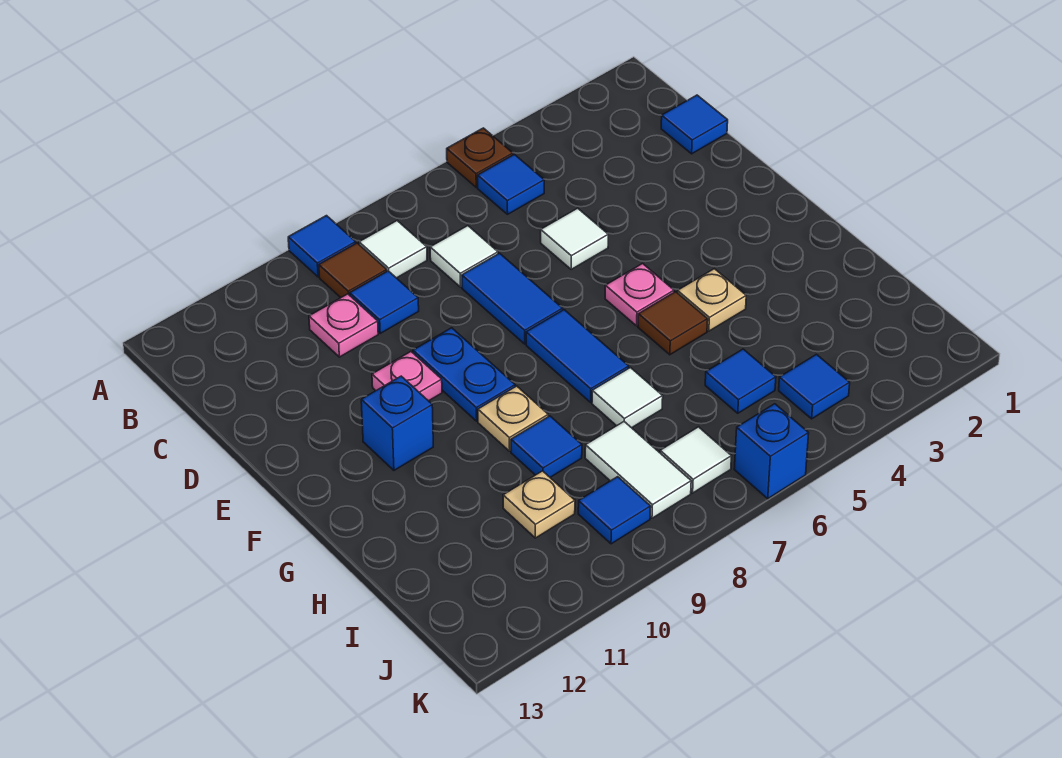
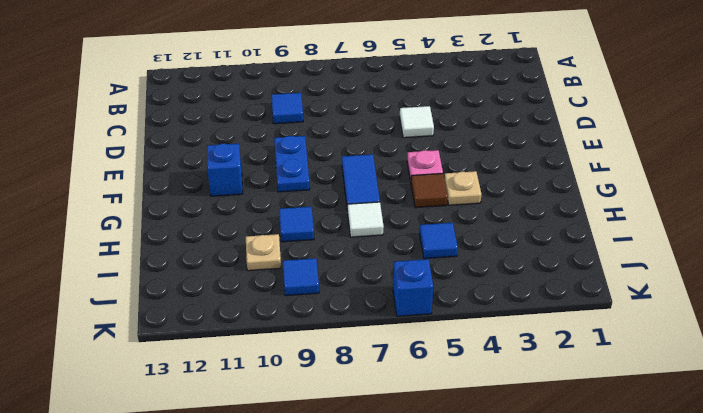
none -> brown plate A5 level 1
none -> blue tile A9 level 1
none -> blue tile B5 level 1

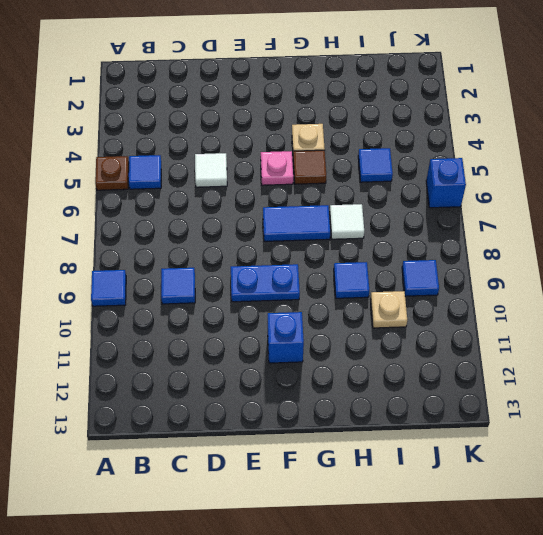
none -> white tile B8 level 1
none -> brown tile B9 level 1
none -> blue tile C1 level 1

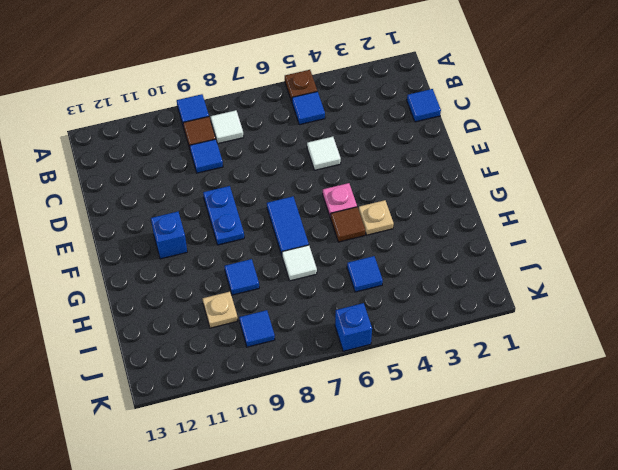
none -> white tile C7 level 1
none -> pink plate C10 level 1
none -> blue tile D7:E7 level 1

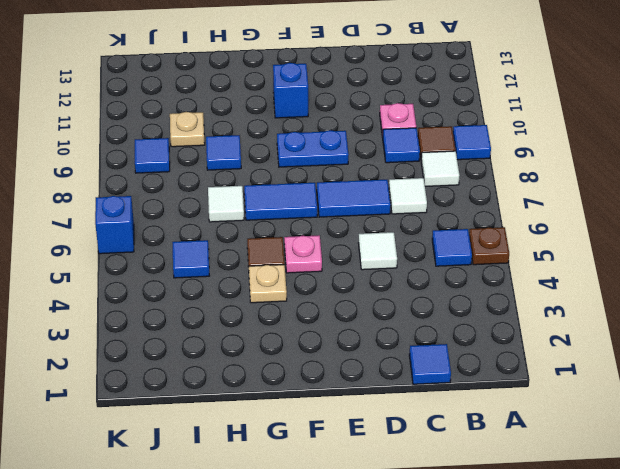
none -> pink plate E10 level 1
none -> tan plate G9 level 1
none -> white tile I8:J8 level 1

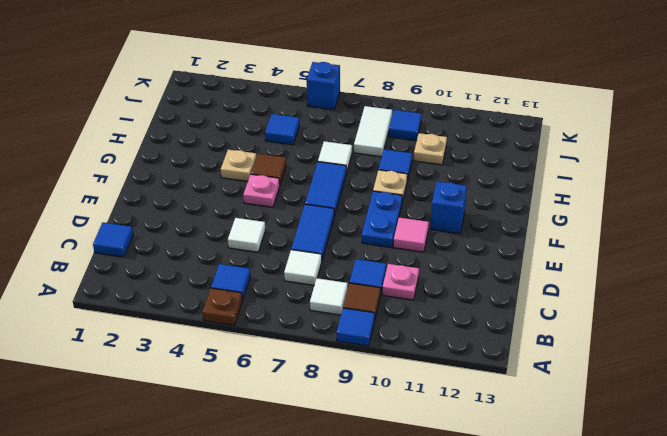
pink tile E10 level 1 -> pink plate E10 level 1
none -> blue tile J4 level 1
none -> white tile J7 level 1

